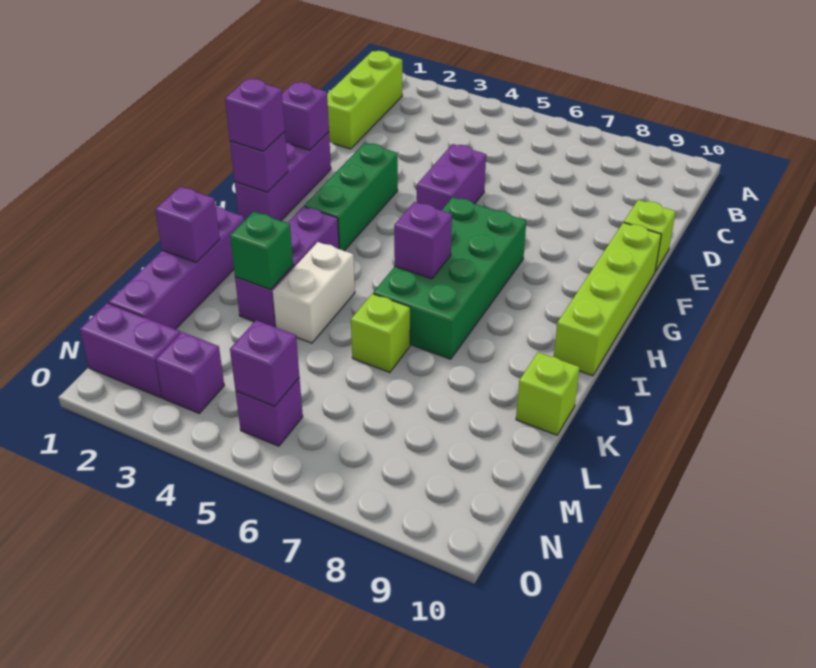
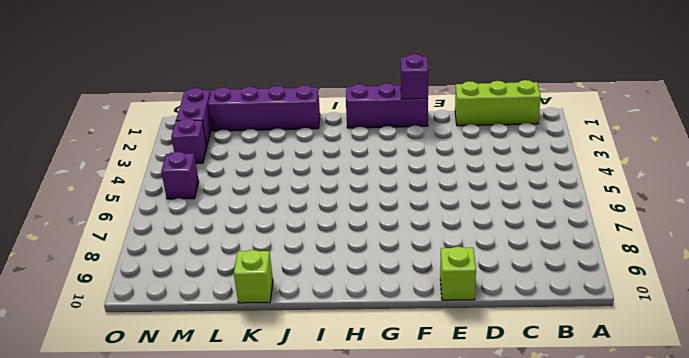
none -> purple brick E5:F5 level 1
none -> green brick F3:H3 level 1
none -> lime brick F10:I10 level 1

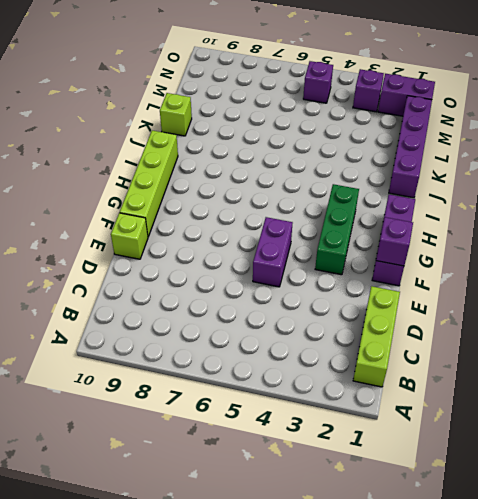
none -> green brick G6:J7 level 1
none -> purple brick I3:K3 level 1
none -> white brick J4:K4 level 1

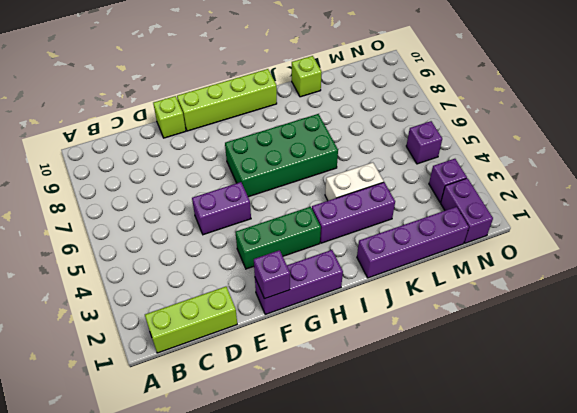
none -> lime brick K6 level 1
none -> purple brick H1 level 2
none -> purple brick I6 level 2

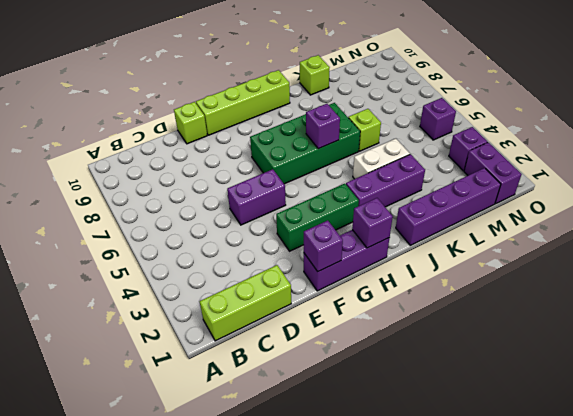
none -> purple brick K1 level 2
none -> green brick K3 level 2
none -> purple brick N5 level 2

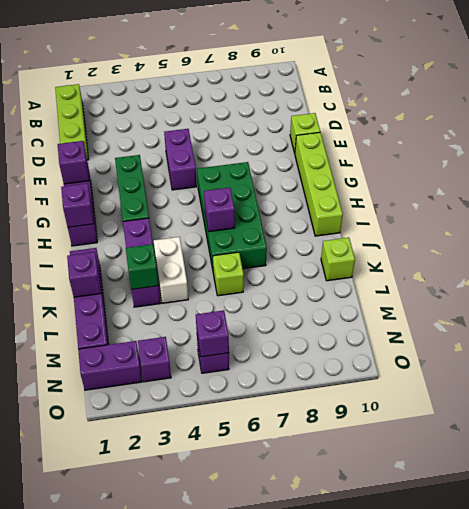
none -> purple brick H1 level 3

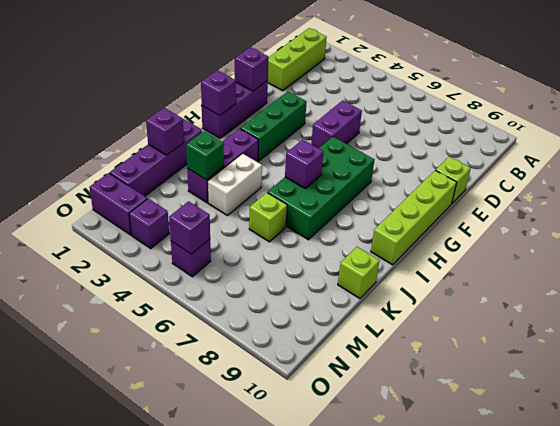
none -> purple brick H1 level 3

